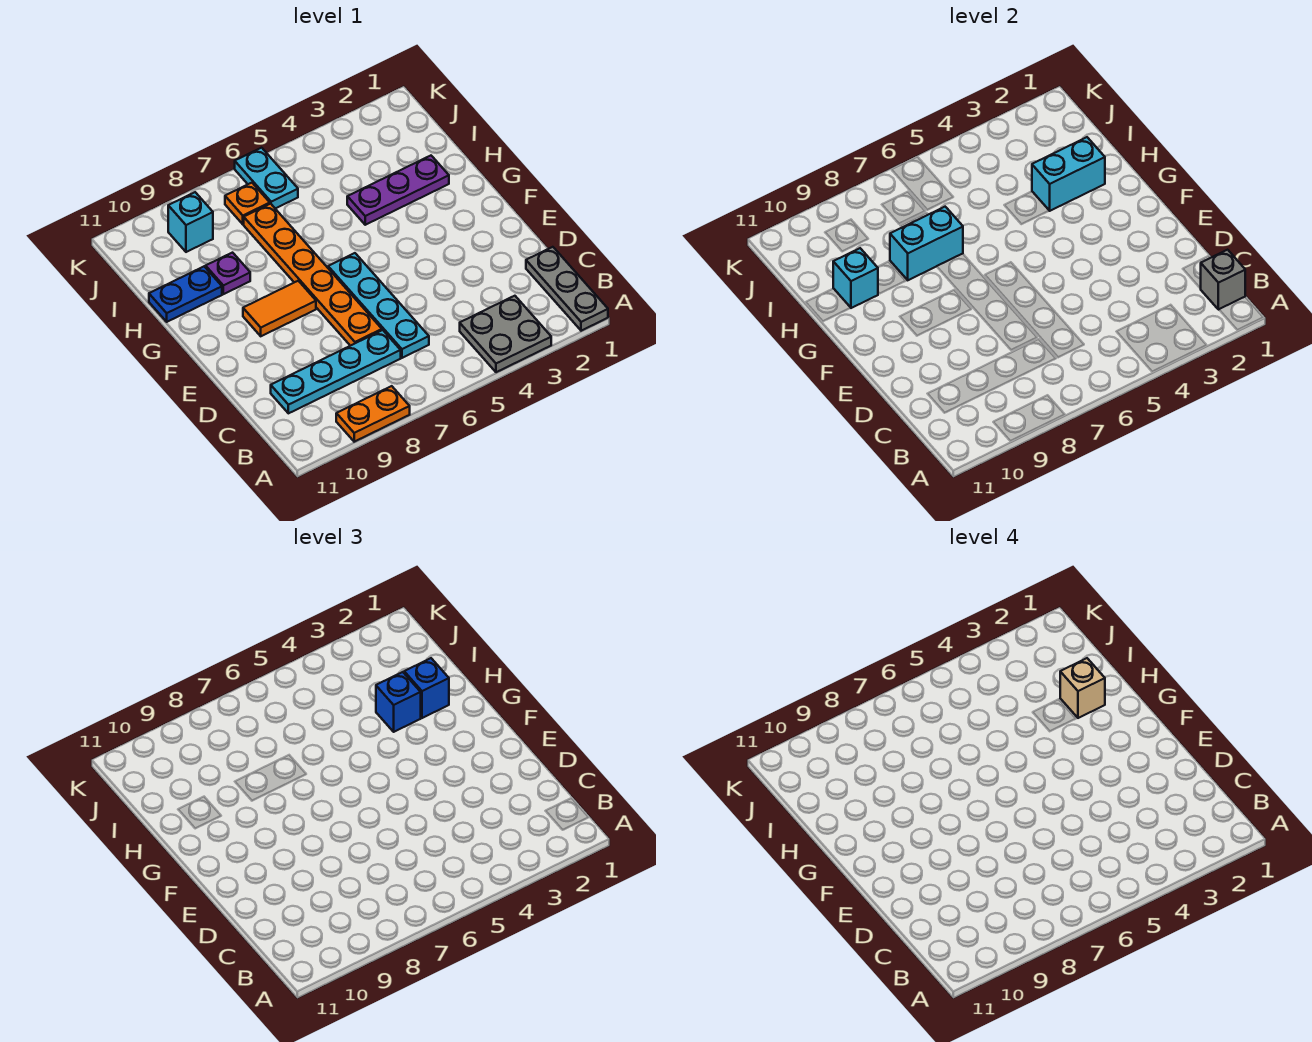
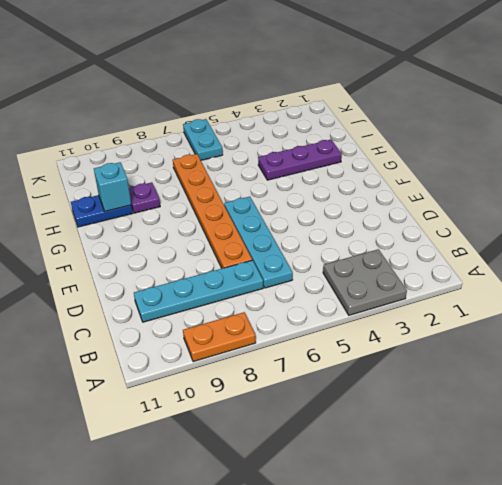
none -> grey plate A1:C1 level 1
none -> orange tile F8:F9 level 1
none -> orange plate J7 level 1

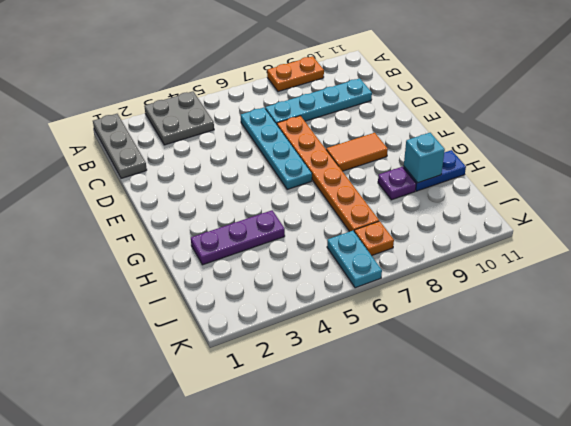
none -> cyan brick J9 level 1
none -> grey brick B1 level 2
none -> cyan brick H2:H3 level 2

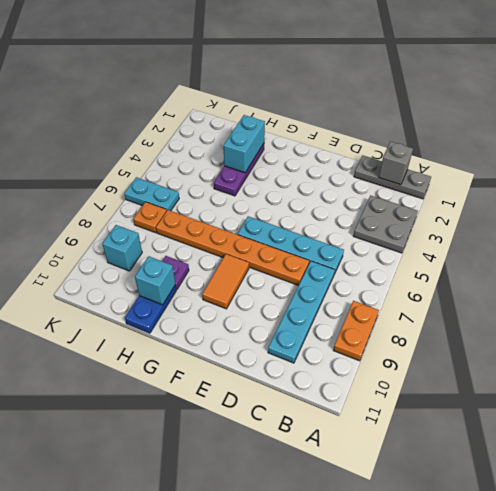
none -> cyan brick H7:H8 level 2
none -> blue brick H2 level 3
none -> blue brick H3 level 3

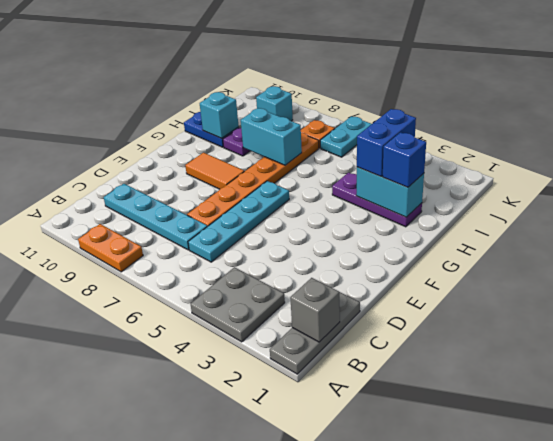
blue brick H3:I3 level 3 -> blue brick H3 level 3
none -> tan brick H2 level 4

